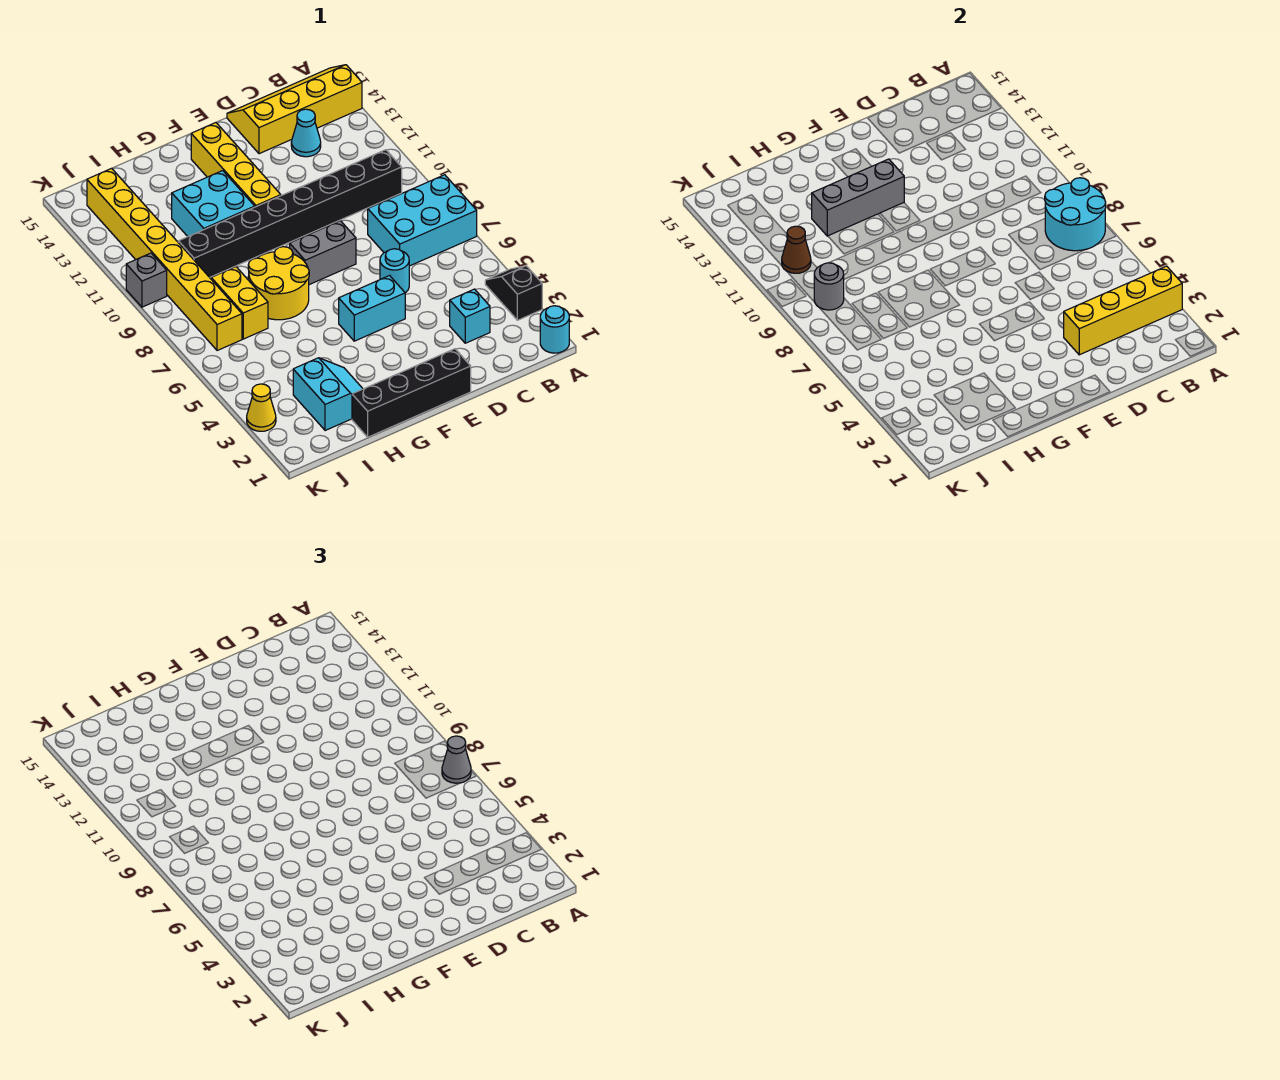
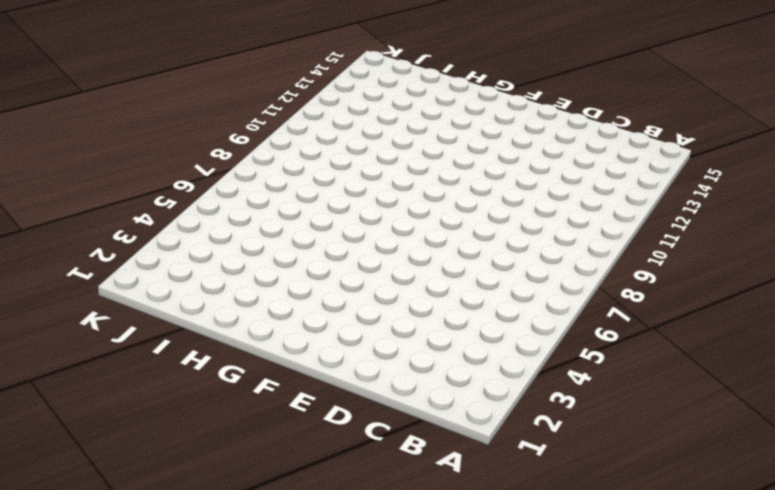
none -> cyan round brick A1 level 1
none -> black slope A3:A4 level 1 top 3
none -> cyan brick A7:C8 level 1

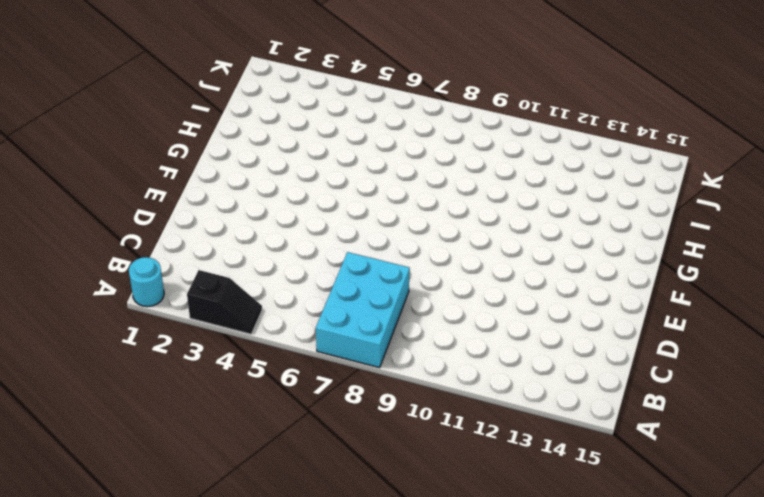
none -> yellow slope A14:D15 level 1 top 14
none -> black brick B10:I10 level 1
none -> cyan brick C3 level 1

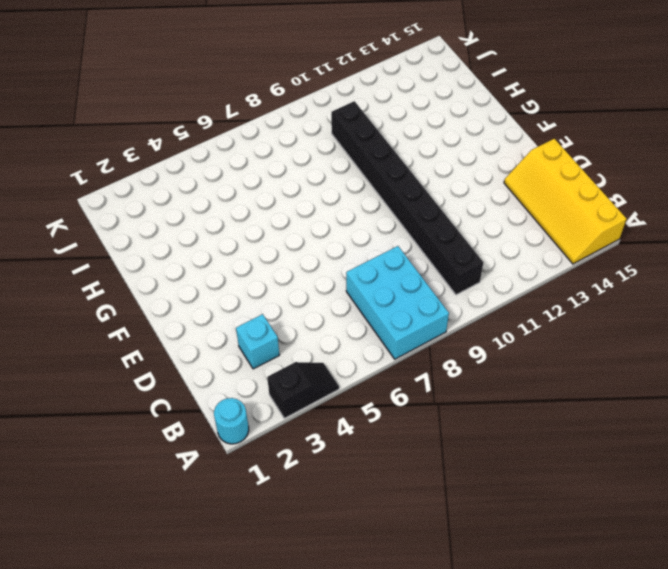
yellow slope A14:D15 level 1 top 15 -> yellow slope A14:D15 level 1 top 14
none -> cyan cone C13 level 1
none -> cyan round brick D6 level 1
none -> black brick E1:H1 level 1

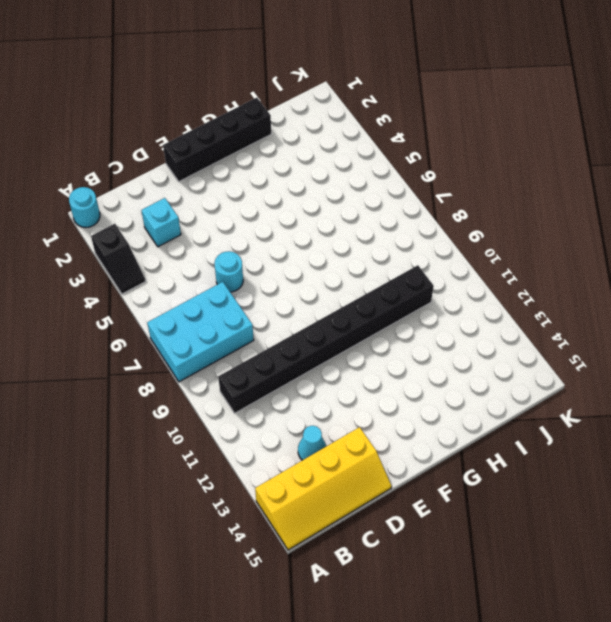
none -> cyan brick E5:F5 level 1
none -> grey brick E8:F8 level 1
none -> yellow brick F11:F14 level 1

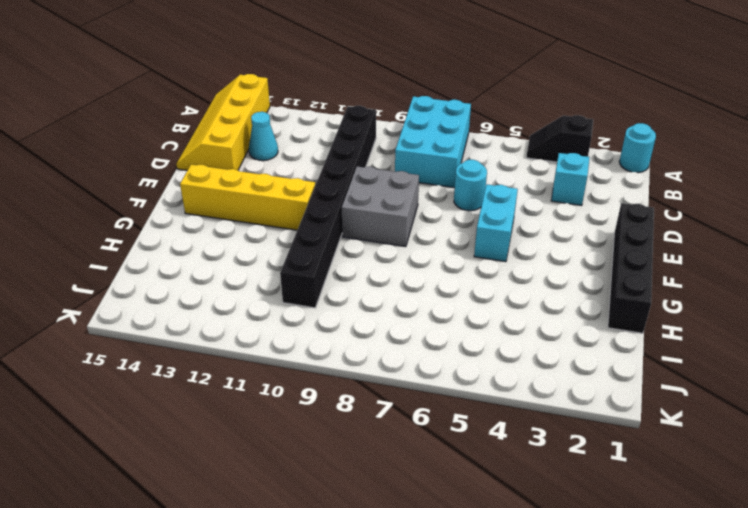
grey brick E8:F9 level 1 -> grey brick E8:F8 level 1
none -> yellow round brick G7:H8 level 1
none -> cyan brick G11:H12 level 1
none -> cyan slope H2:I3 level 1 top I

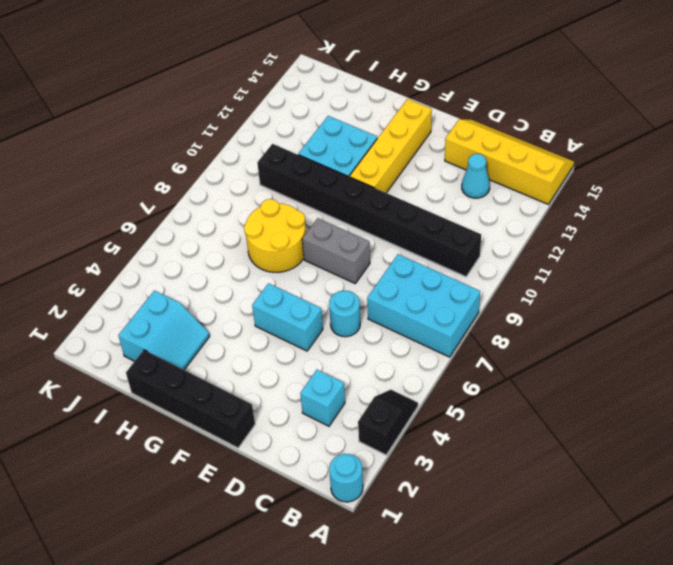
none -> yellow brick I7:I8 level 1
none -> yellow brick J7:J14 level 1
none -> yellow cone K3 level 1

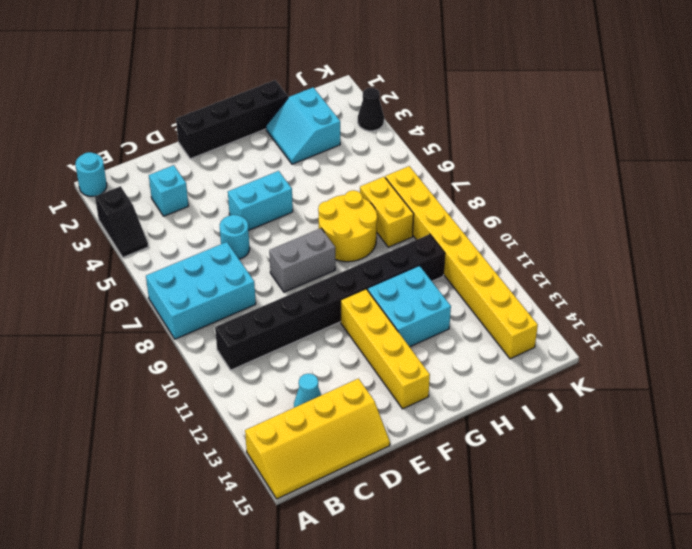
black cone K3 level 1 -> yellow cone K3 level 1
none -> grey brick K10 level 1
none -> yellow brick A3:D3 level 2
none -> cyan round brick A7:B8 level 2

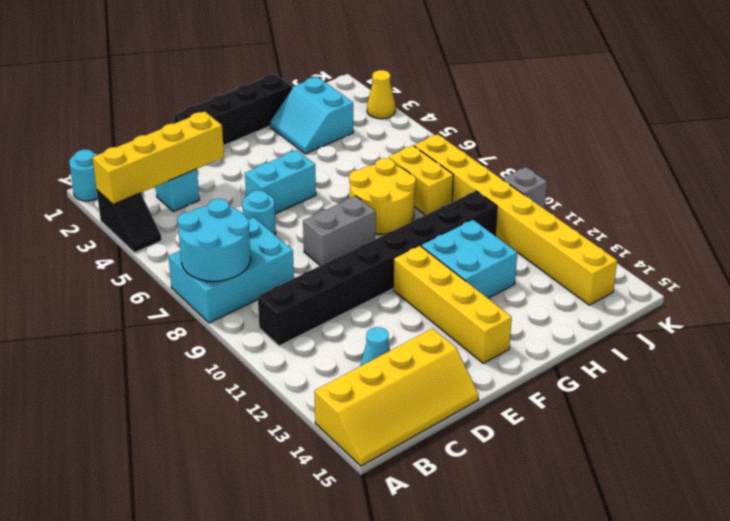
none -> grey brick F12:H12 level 2
none -> grey round brick J9 level 2
none -> brown cone J11 level 2

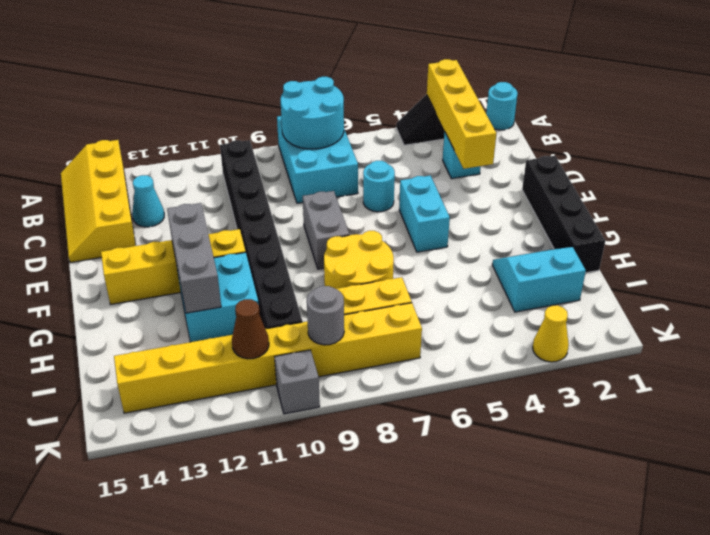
none -> grey cone A7 level 3

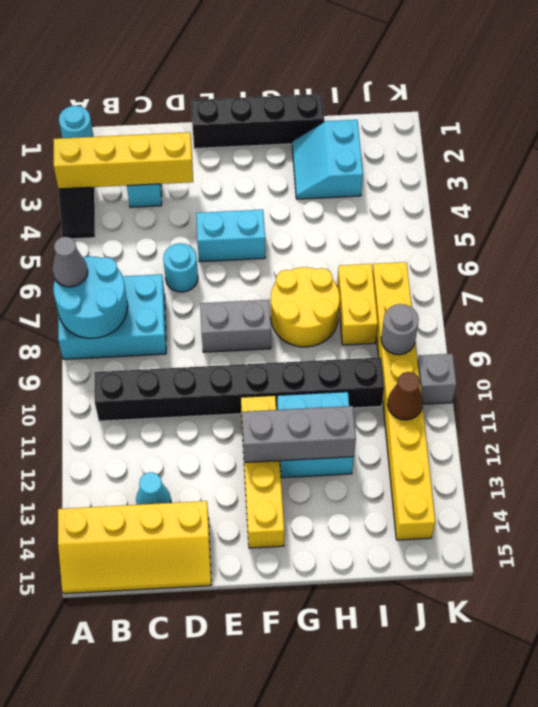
none -> yellow cone K3 level 1

